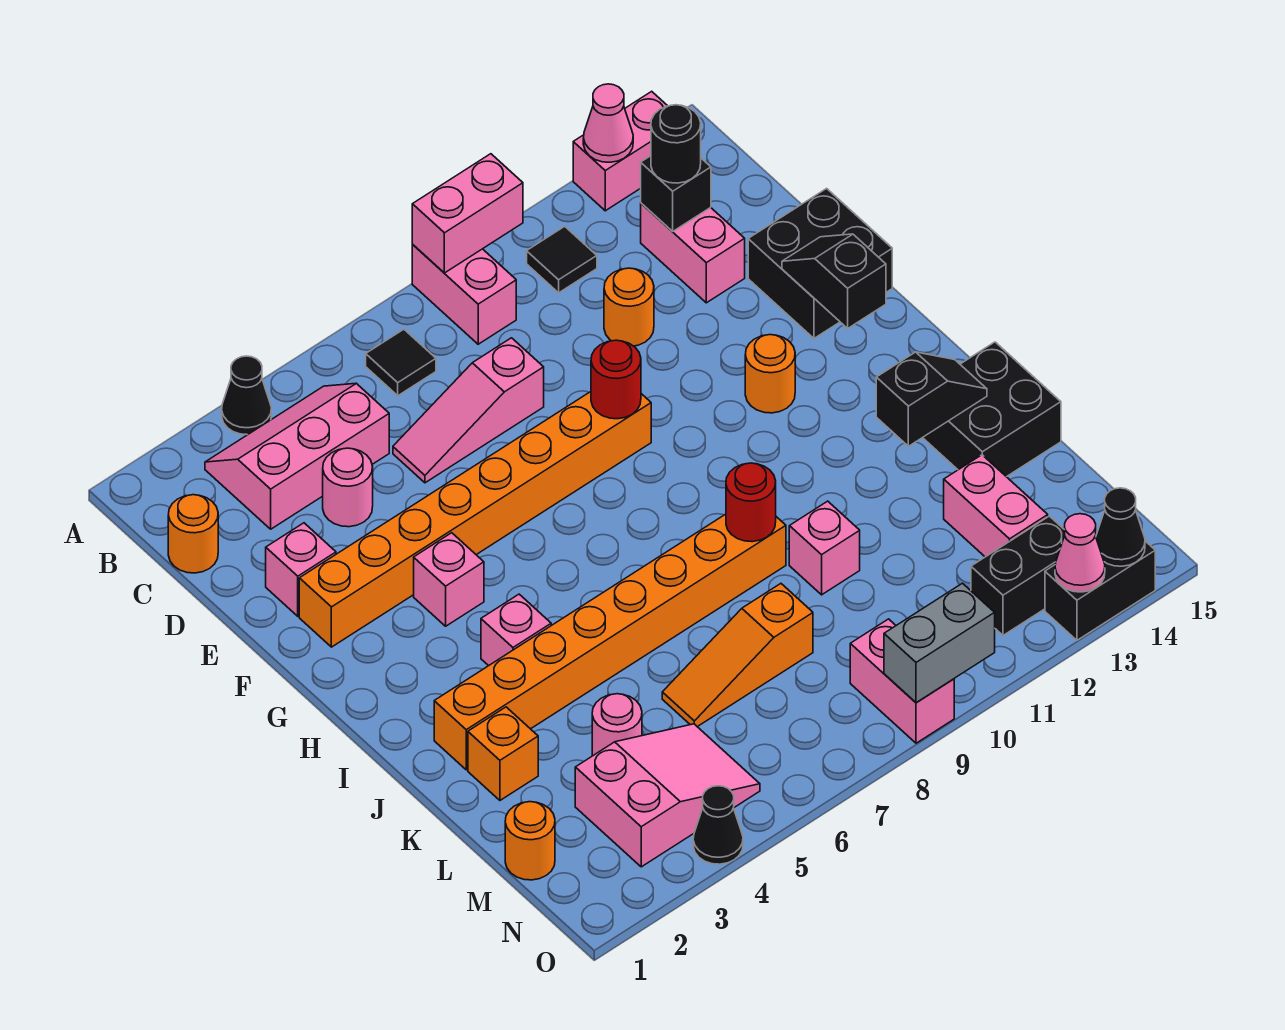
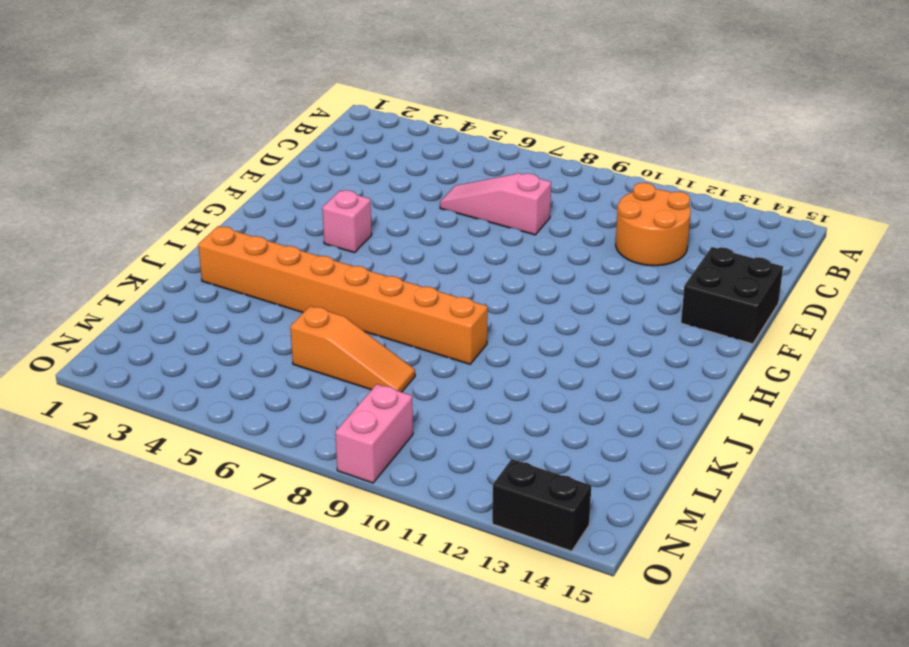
orange round brick C11:D12 level 1 -> orange round brick D11 level 1
orange slope L6:L8 level 1 top 6 -> orange slope L6:L8 level 1 top 8
none -> black cone A4 level 1
none -> pink brick A9:B9 level 1
none -> pink brick A13:A14 level 1
none -> pink slope B3:C5 level 1 top C

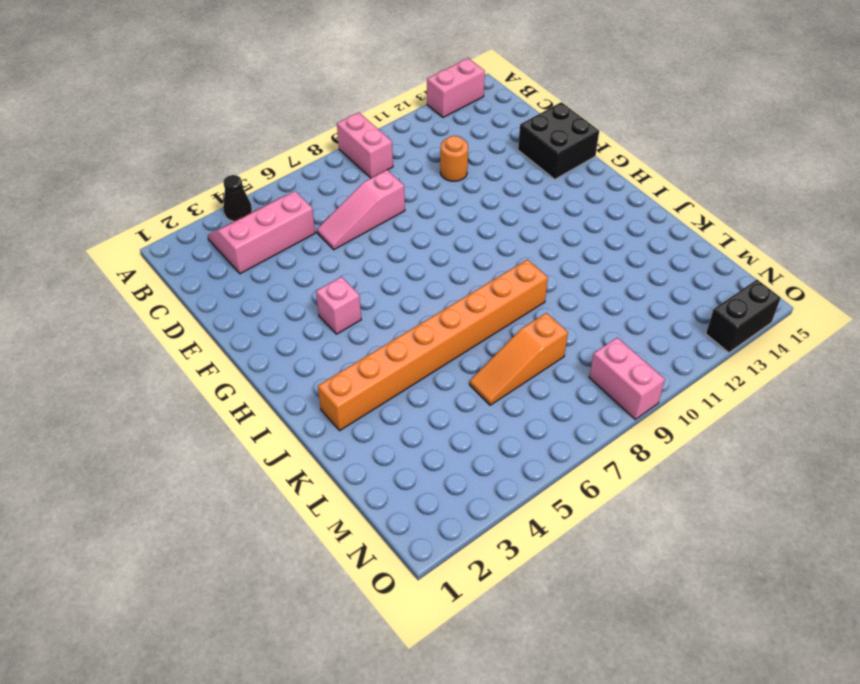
none -> black tile B7 level 1
none -> black tile B11 level 1
none -> orange round brick C1 level 1
none -> pink brick C13:D13 level 1

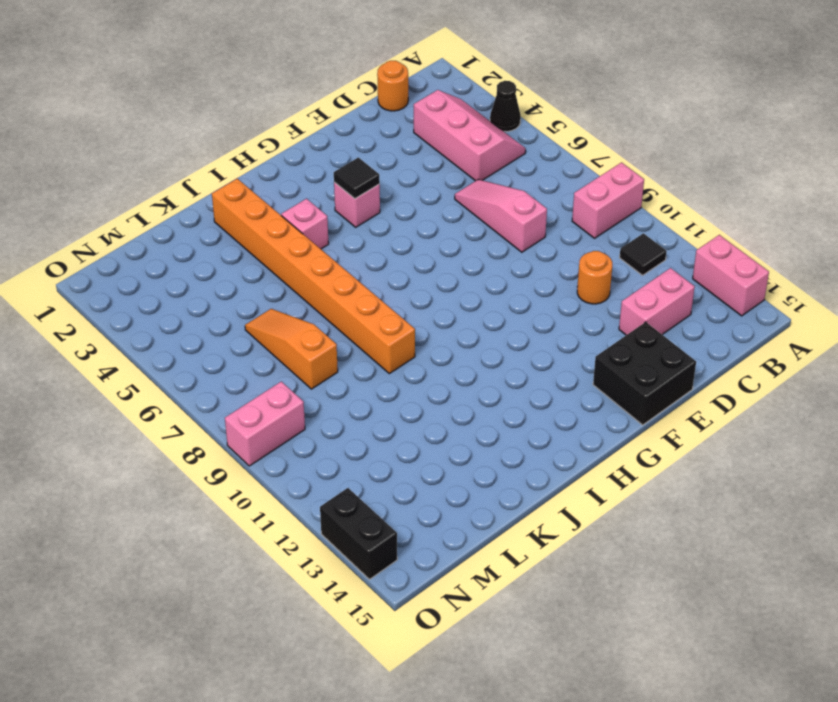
black tile G4 level 2 -> black tile B7 level 1
none -> pink round brick D4 level 1
none -> pink brick E2 level 1
none -> orange brick F2:F9 level 1
none -> orange round brick G12 level 1

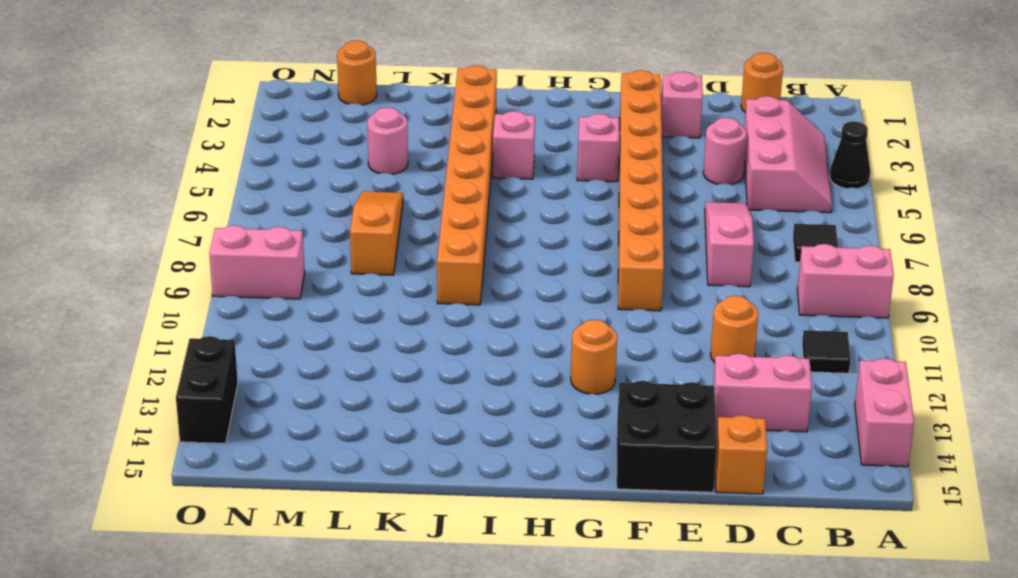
orange brick D15 level 1 -> orange brick K2 level 1
none -> black brick J14:K15 level 1
none -> pink brick K10 level 1
none -> pink brick L13:M13 level 1
none -> pink slope M3:N5 level 1 top 3

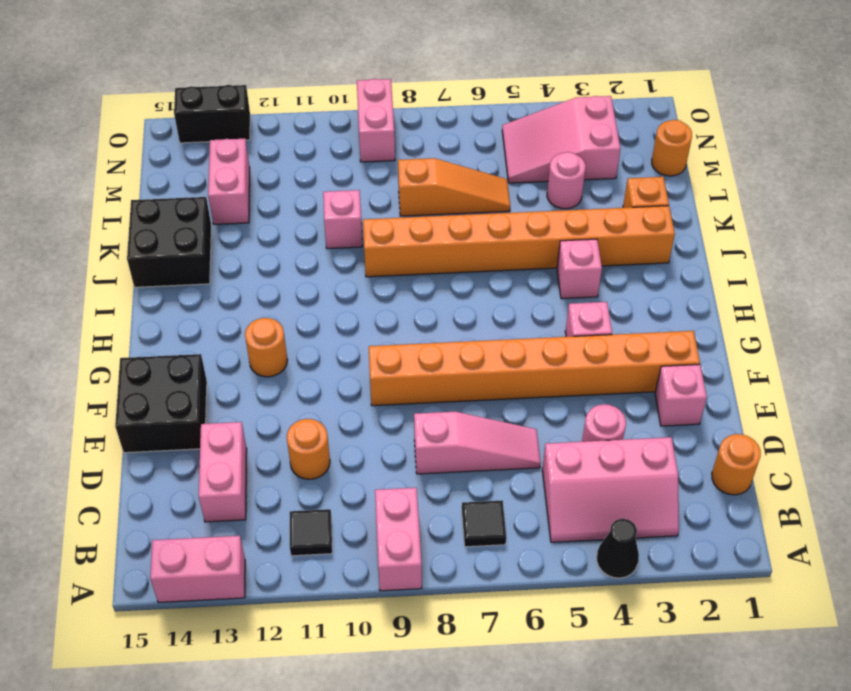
none -> black brick N12:N13 level 1
none -> black cone O4 level 1
none -> pink brick A9:A10 level 2
none -> pink cone A13 level 2

